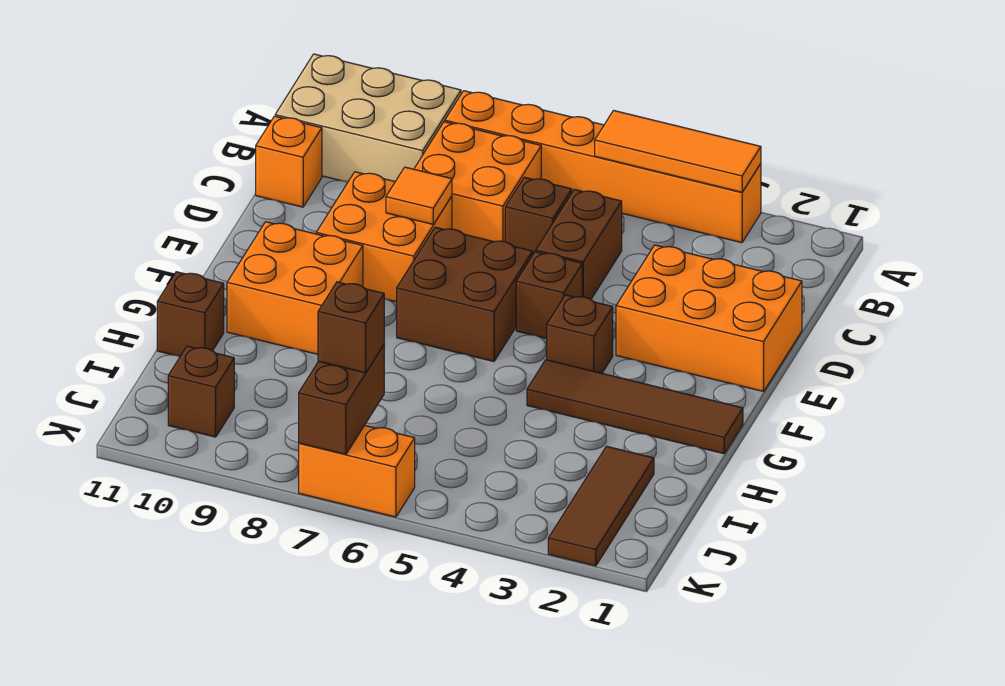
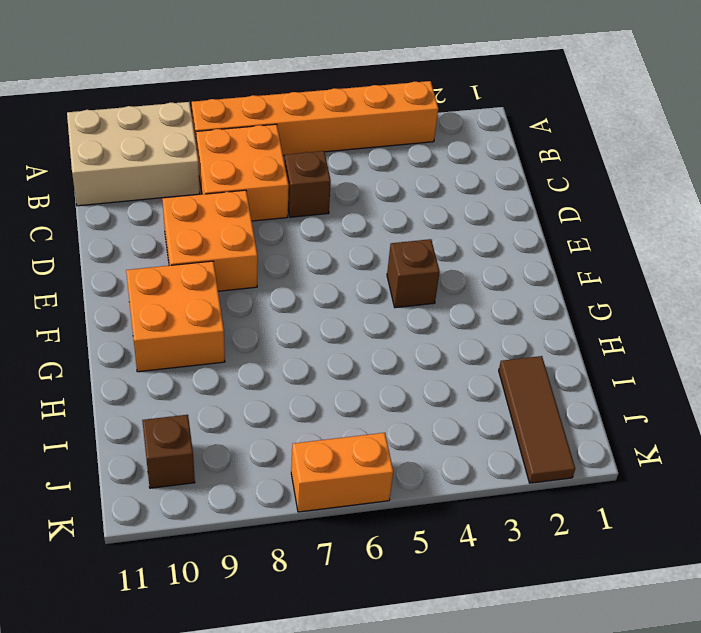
none -> brown brick C5:D5 level 1
none -> orange brick C11 level 1
none -> orange brick D1:E3 level 1

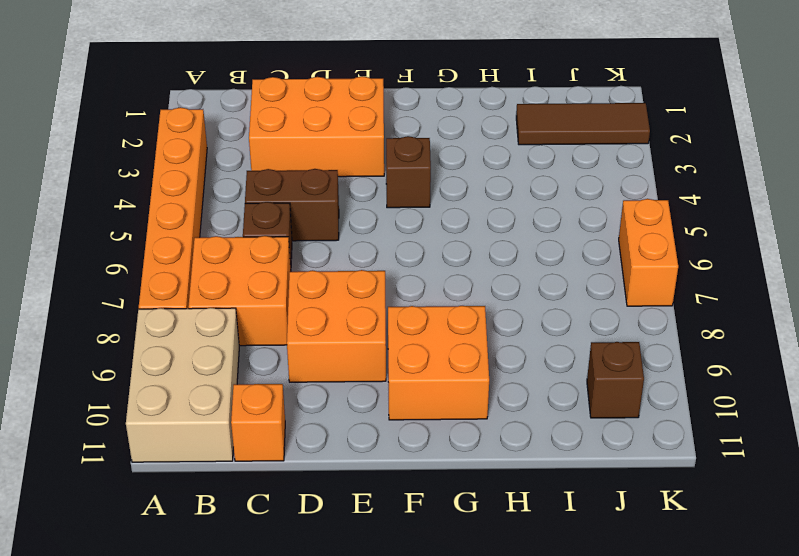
orange brick C2:E3 level 1 -> orange brick D1:E3 level 1
none -> brown brick E5 level 1
none -> brown brick E6:F7 level 1
none -> brown tile G1:G4 level 1

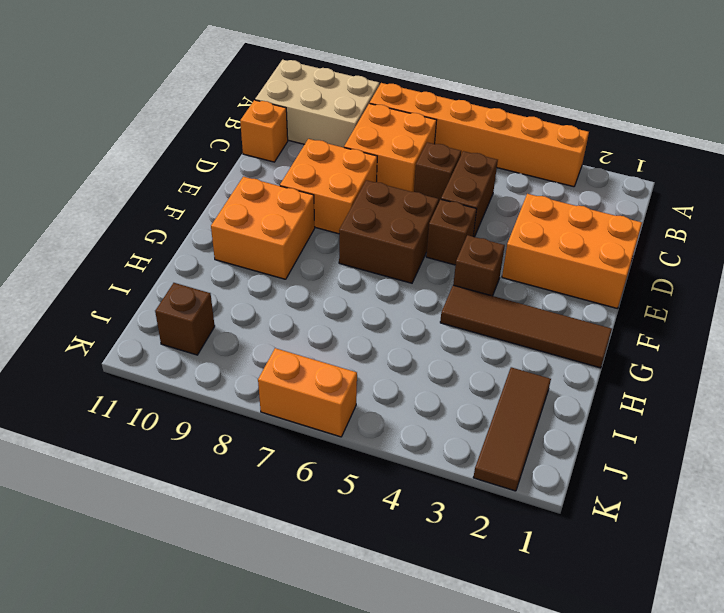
none -> brown brick H11 level 1
none -> orange tile A3:A5 level 2
none -> orange tile D8 level 2

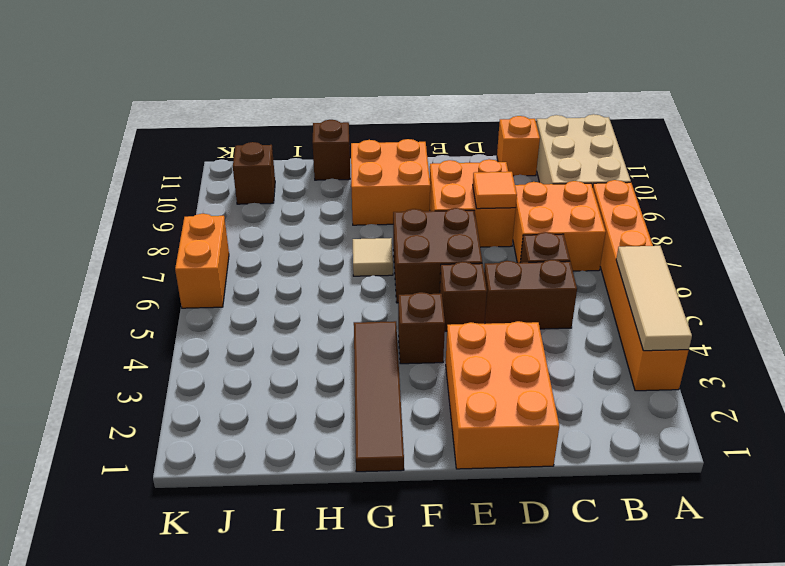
tan tile A3:A5 level 2 -> orange tile A3:A5 level 2
tan tile G7 level 1 -> none
none -> brown tile I2:K2 level 1
none -> brown brick J7:K7 level 2
none -> brown brick J7 level 3

